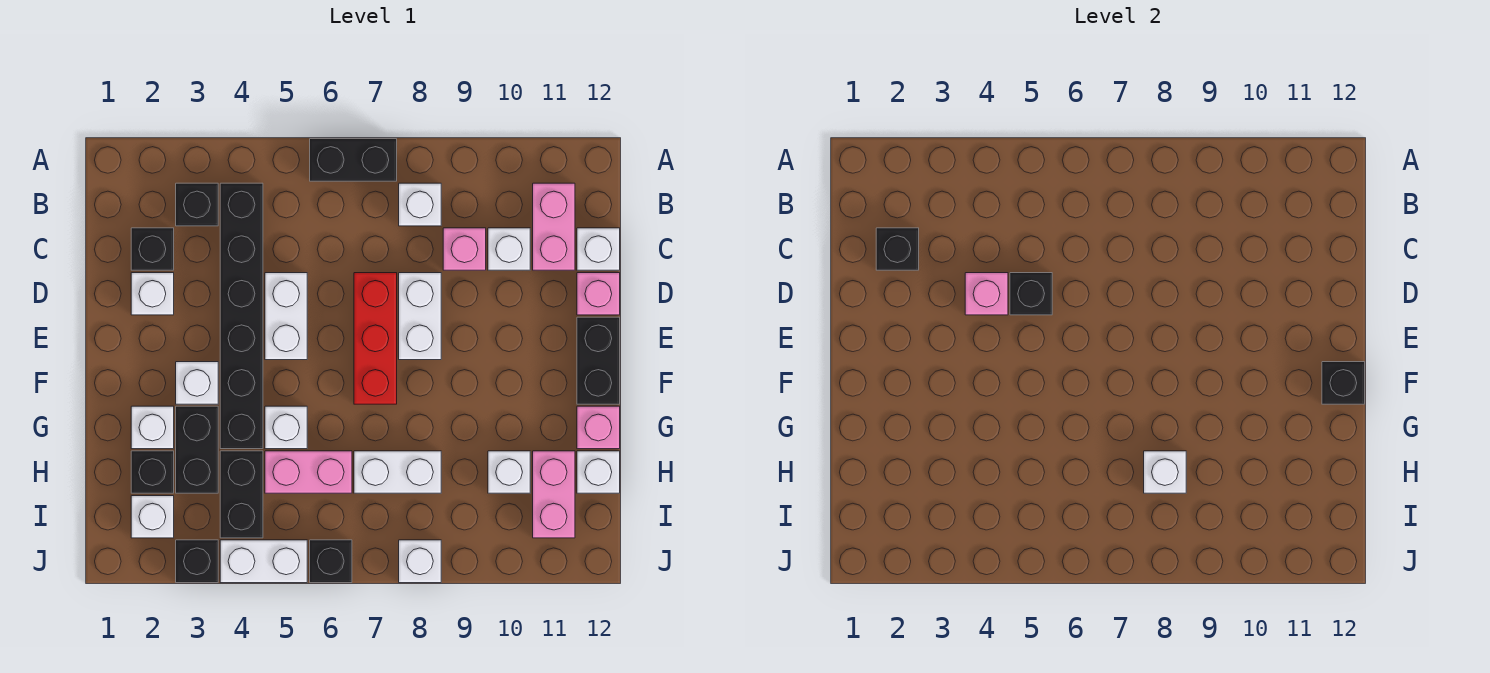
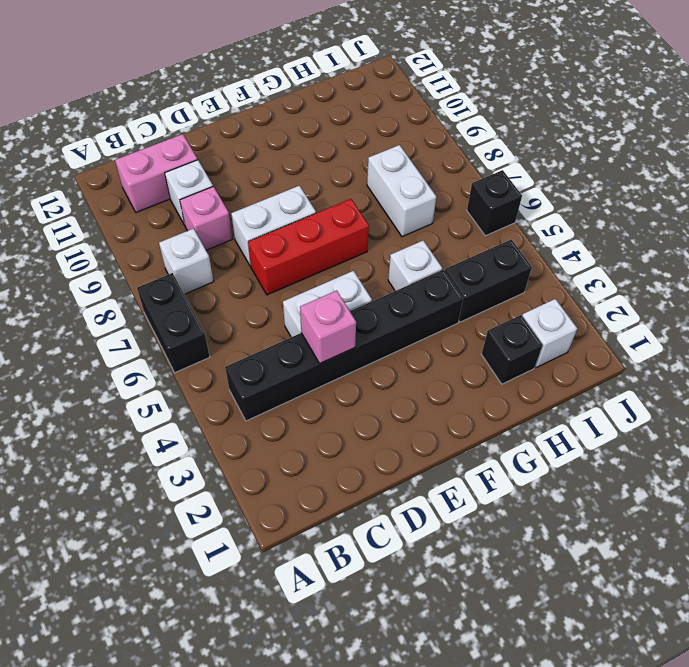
none -> black brick B3 level 1
none -> black brick C2 level 1
none -> white brick C12 level 1
none -> white brick D2 level 1

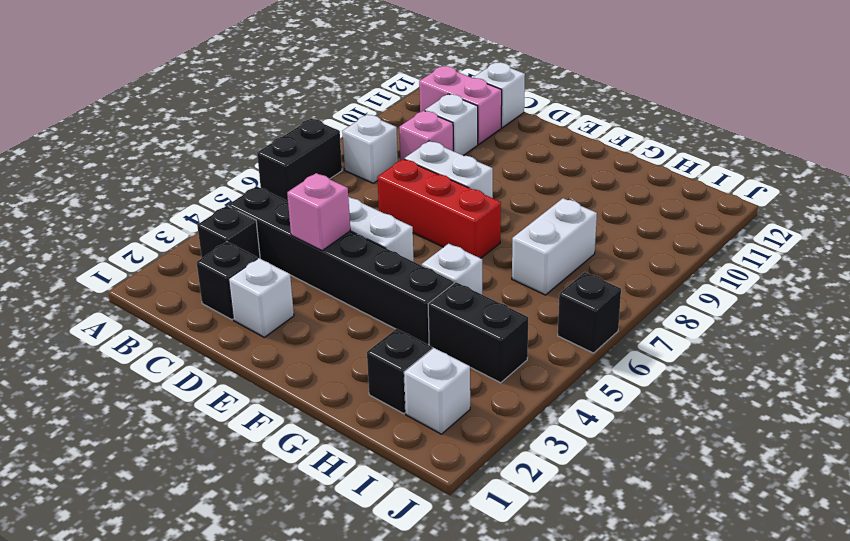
none -> pink brick D12 level 1
none -> black brick E12:F12 level 1
none -> white brick F3 level 1
none -> white brick G2 level 1

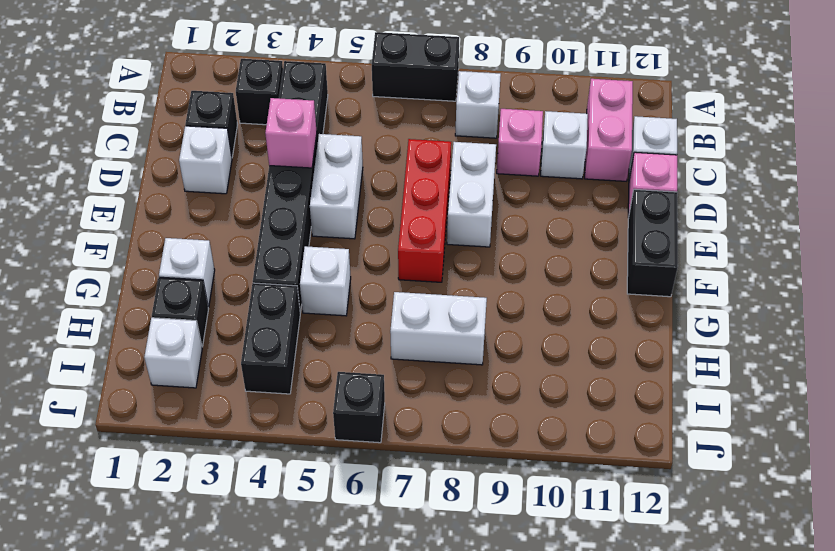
none -> white brick F3 level 1
none -> black brick G3:H3 level 1
none -> pink brick G12 level 1
none -> pink brick H5:H6 level 1

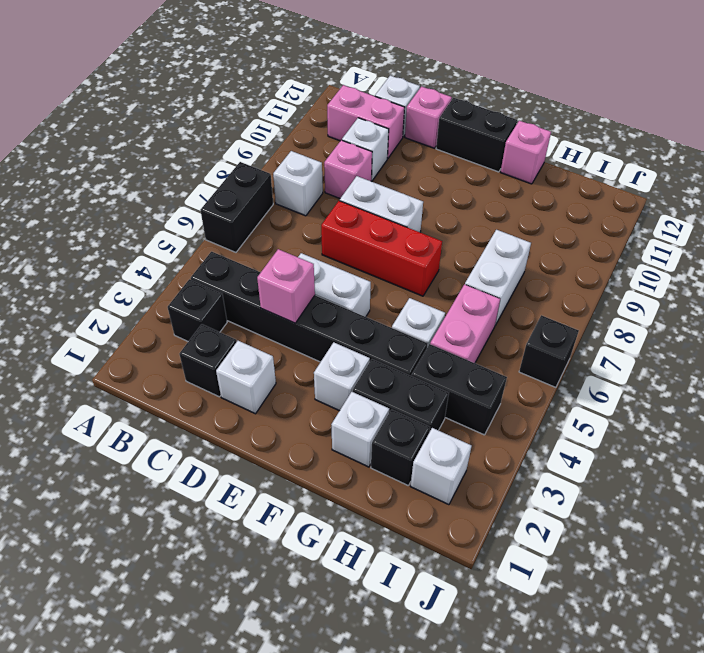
none -> white brick H10 level 1
none -> pink brick H11:I11 level 1
none -> white brick H12 level 1
none -> black brick J3 level 1

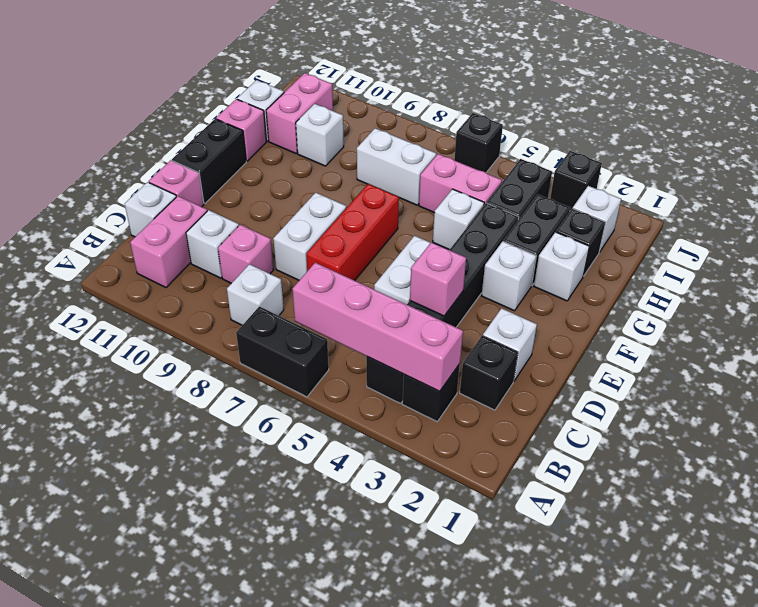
pink brick B3:B6 level 2 -> none
none -> white brick J4:J5 level 1
none -> white brick J8 level 1
none -> black brick C2 level 2
none -> black brick D5 level 2

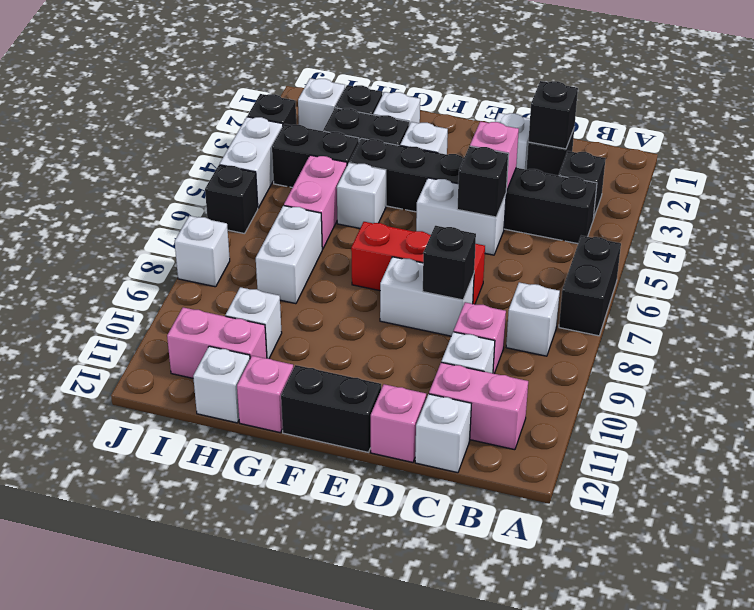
black brick D8 level 2 -> black brick F12 level 2
none -> white brick H8 level 2

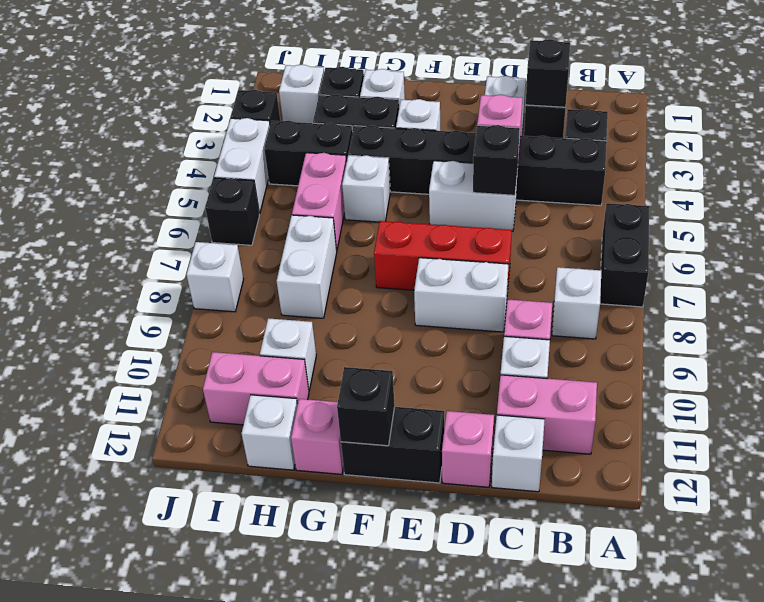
none -> white brick H8 level 2

